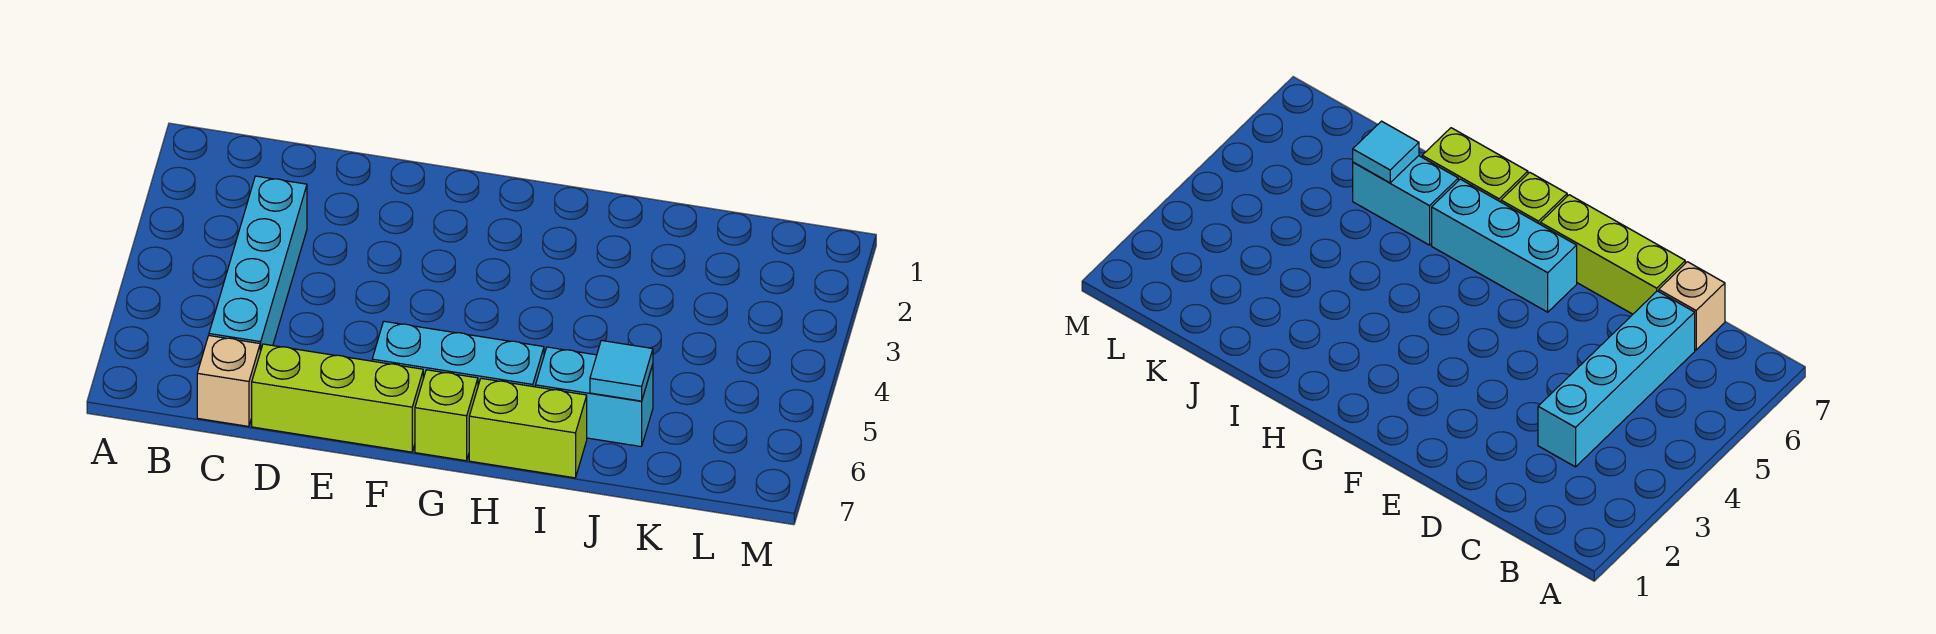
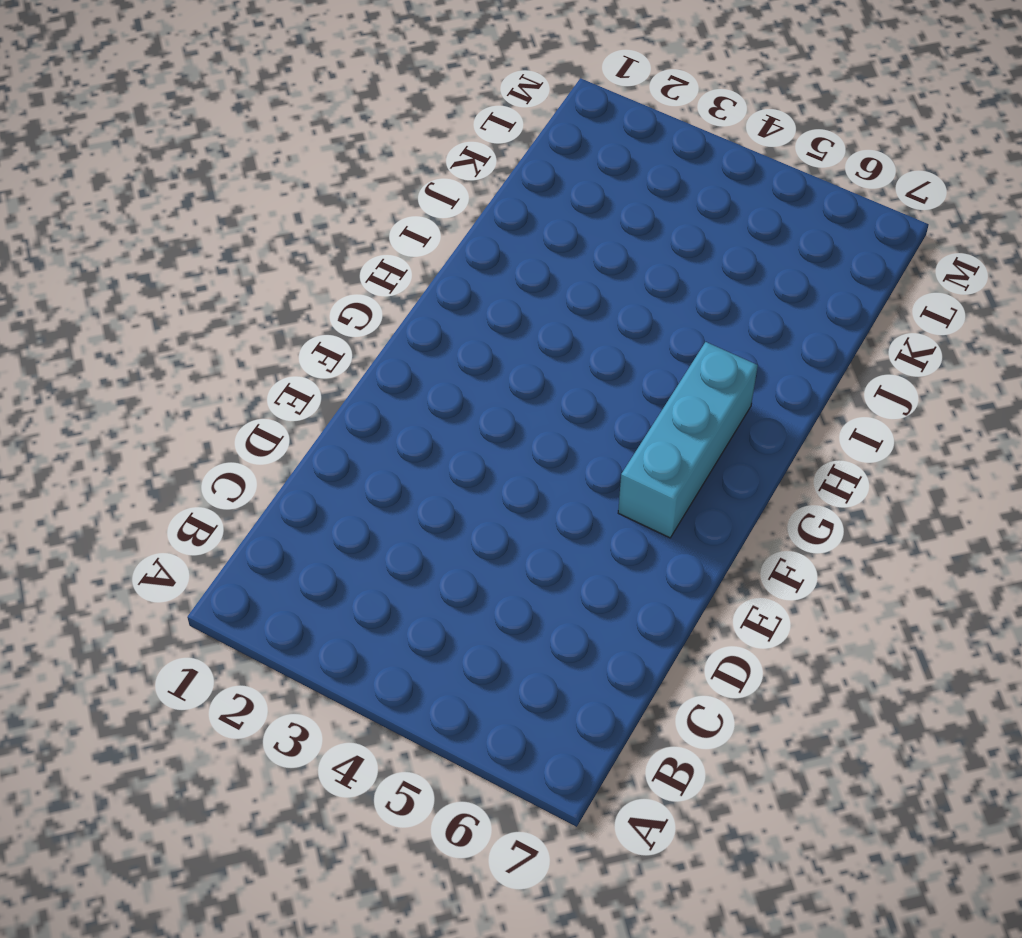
none -> cyan brick C3:C6 level 1
none -> tan brick C7 level 1

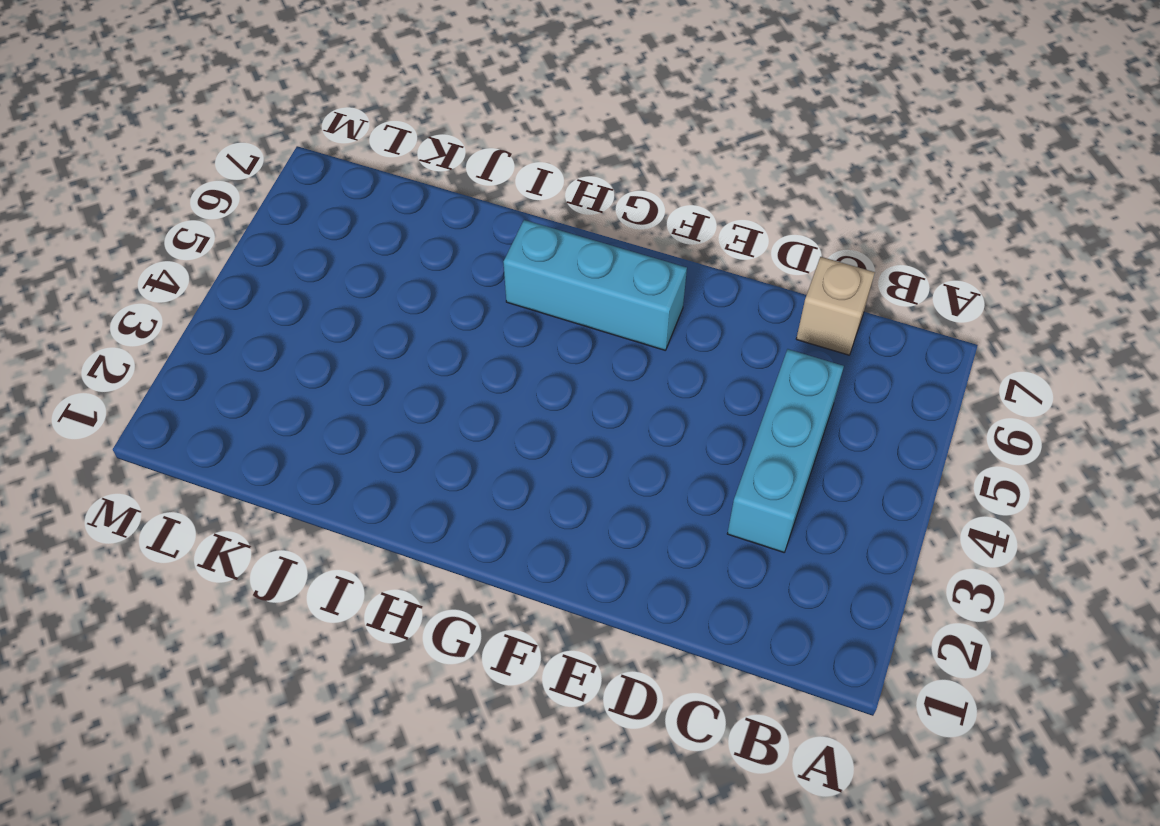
cyan brick C3:C5 level 1 -> cyan brick C3:C6 level 1
none -> lime brick D7:F7 level 1
none -> lime brick G7 level 1

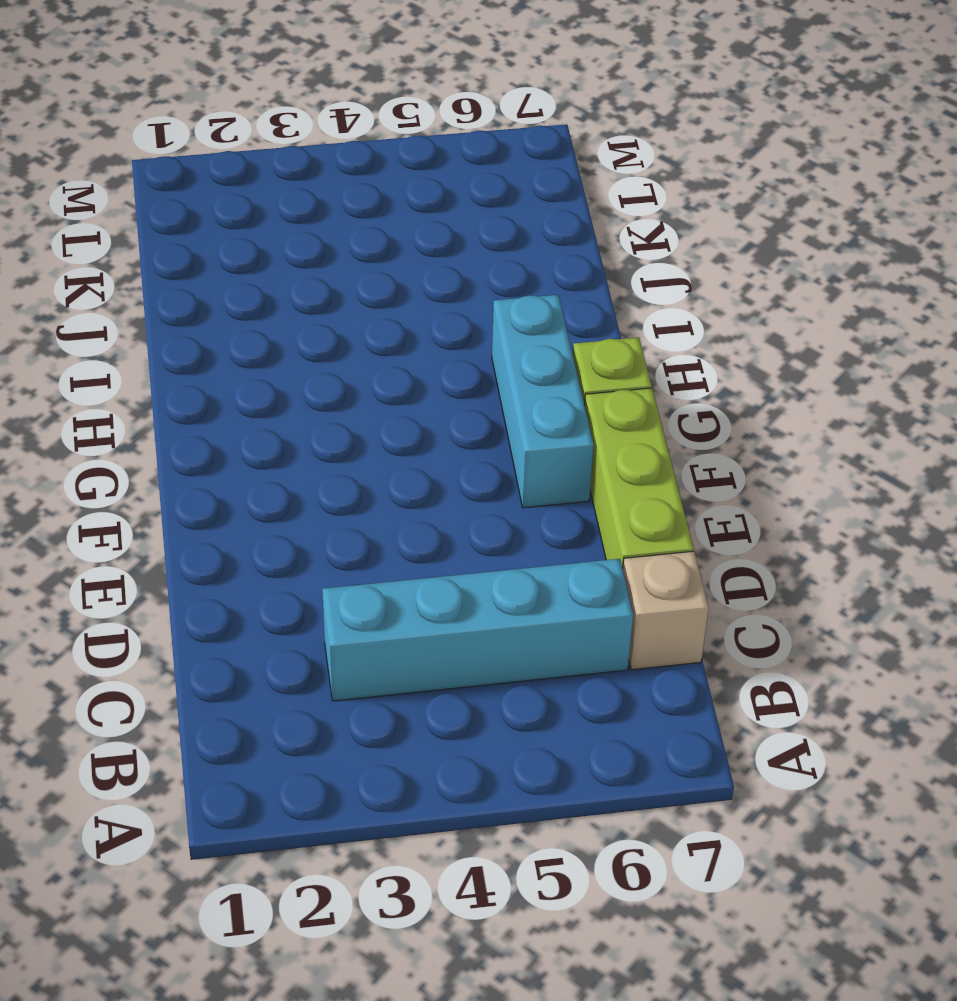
none -> lime brick H7:I7 level 1
none -> cyan brick I6:J6 level 1

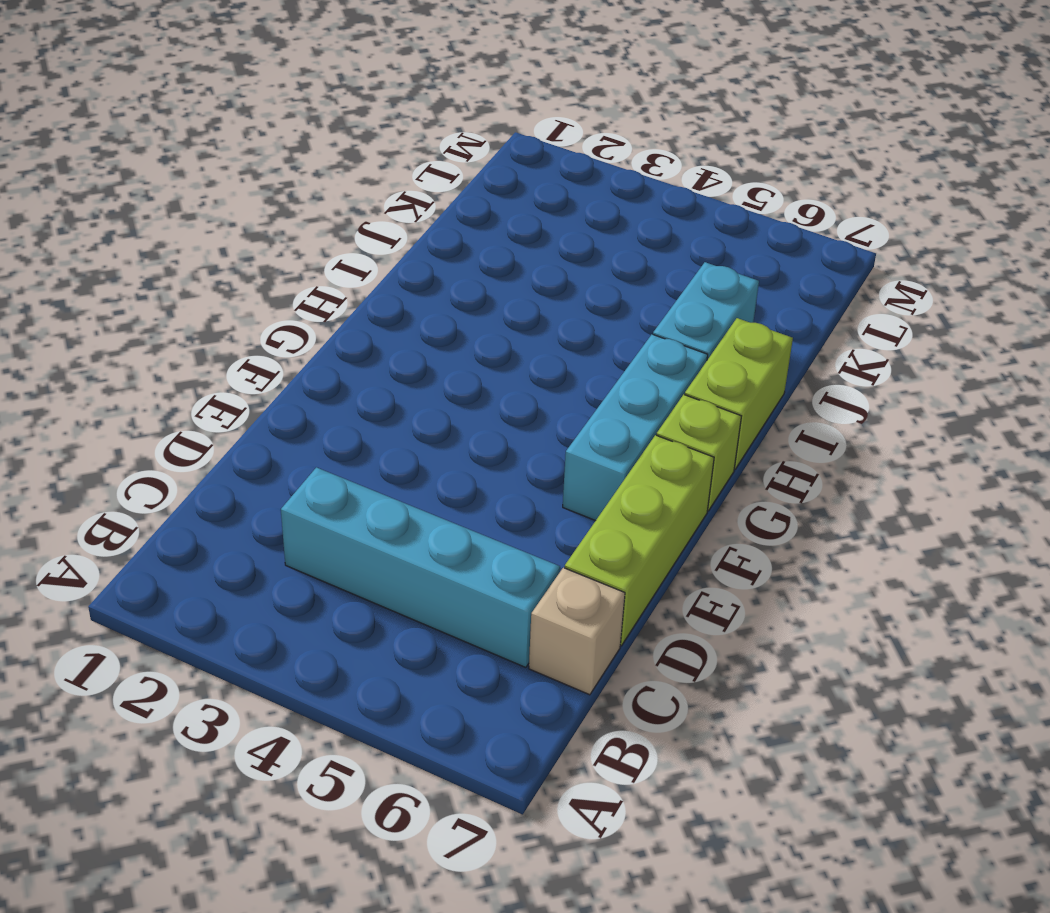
none -> cyan tile J6 level 2

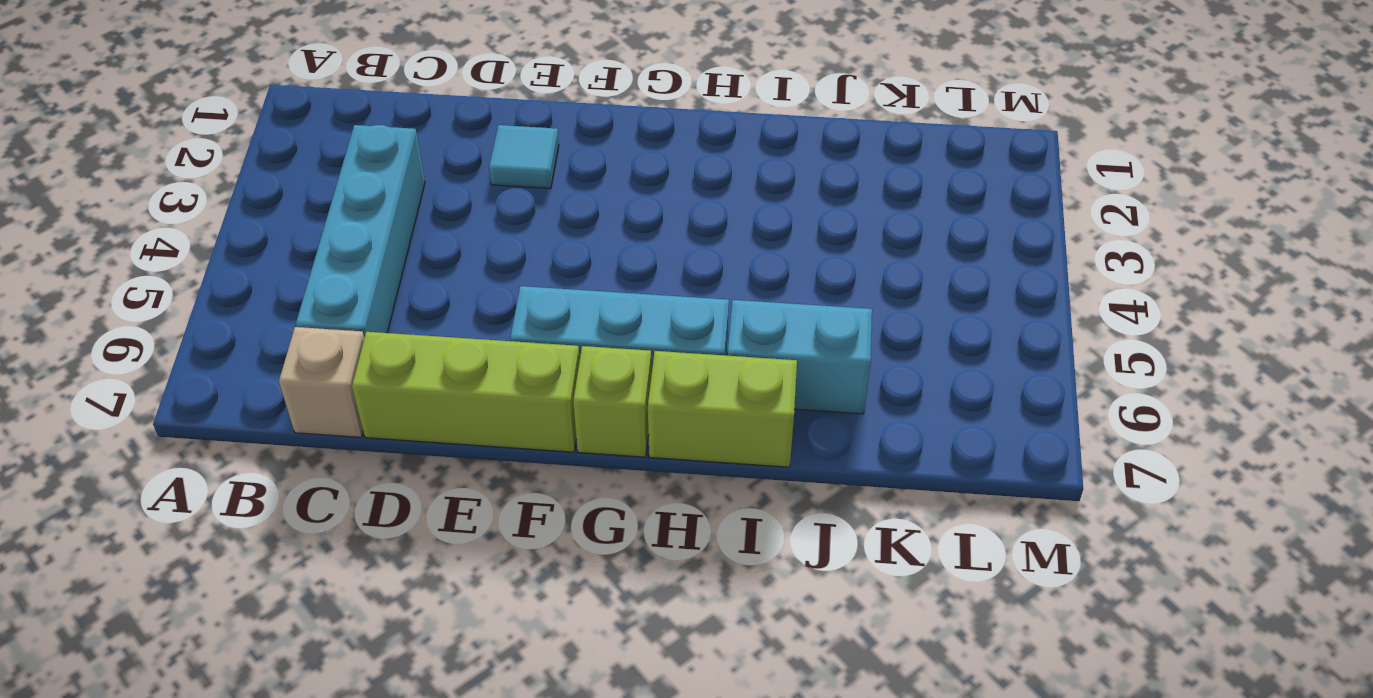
cyan tile E2 level 1 -> cyan tile J6 level 2

